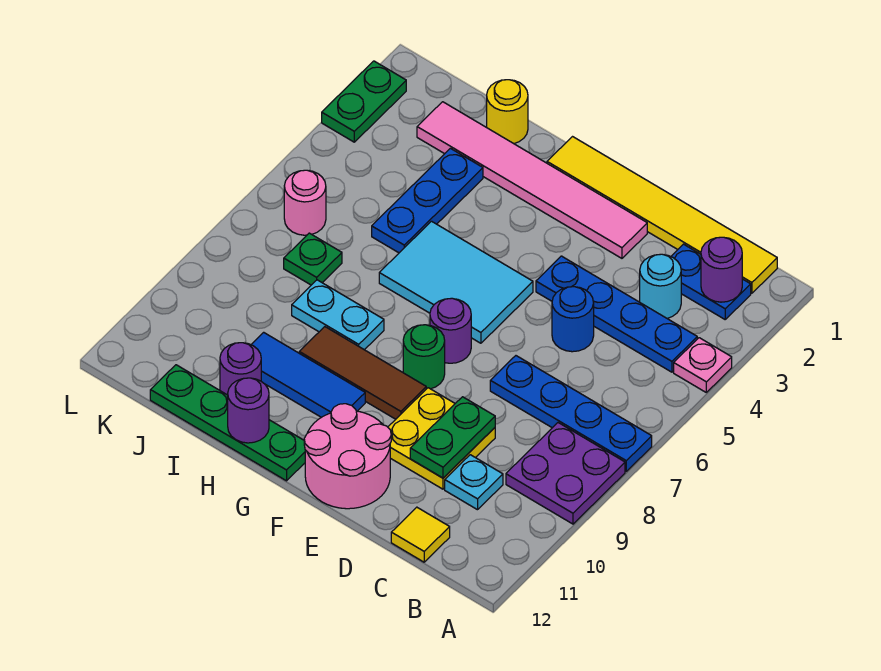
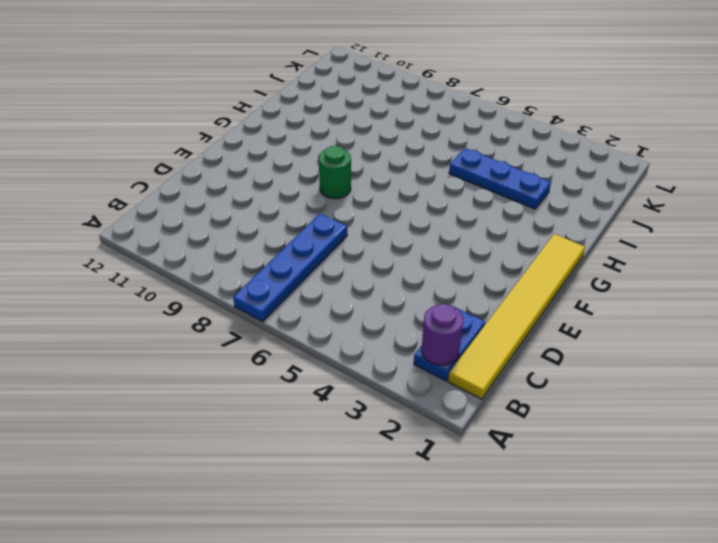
none -> pink plate A4 level 1
none -> purple plate A8:B9 level 1
none -> blue plate B4:E4 level 1

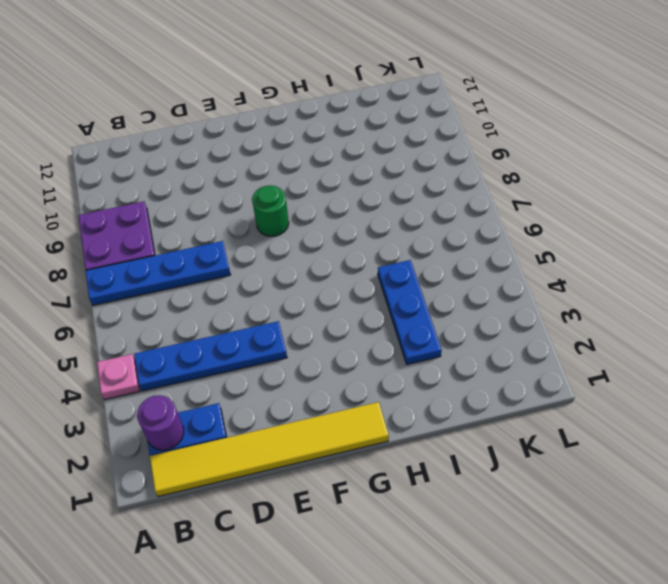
none -> cyan round brick C3 level 1
none -> cyan plate C10 level 1
none -> yellow tile C12 level 1

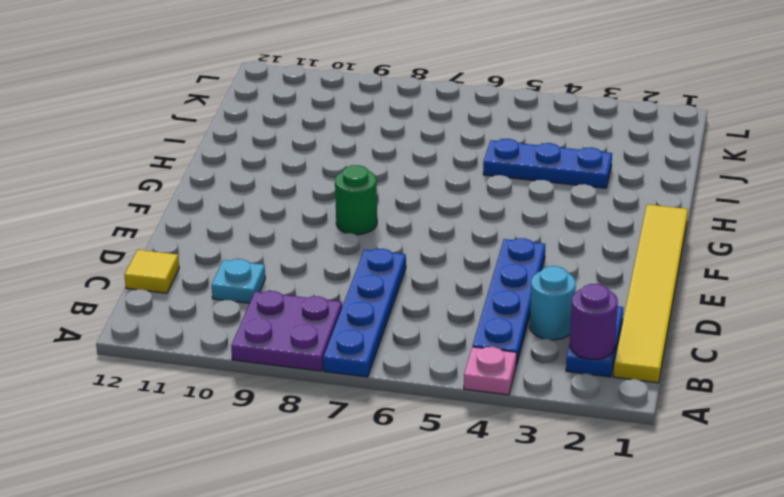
none -> blue round brick D5 level 1
none -> yellow plate D9:E10 level 1
none -> pink tile E2:J2 level 1

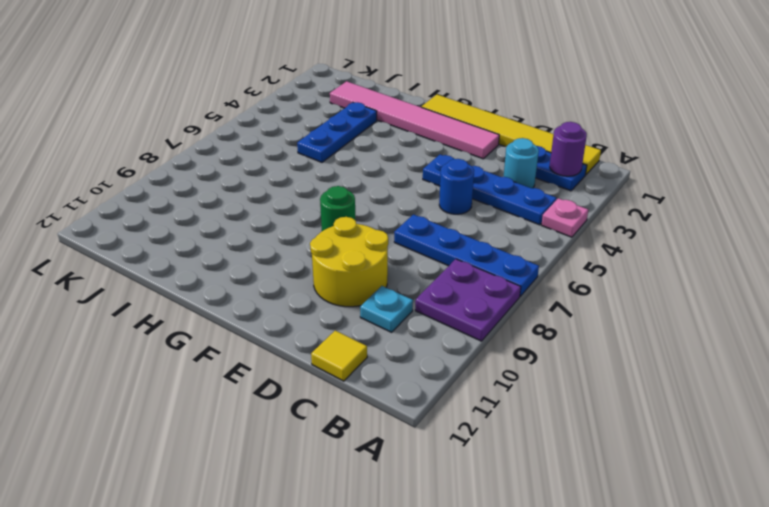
yellow round brick D9:E10 level 1 -> yellow plate D9:E10 level 1
none -> pink round brick E11:F12 level 1
none -> cyan tile F5:H6 level 1
none -> purple round brick F7 level 1

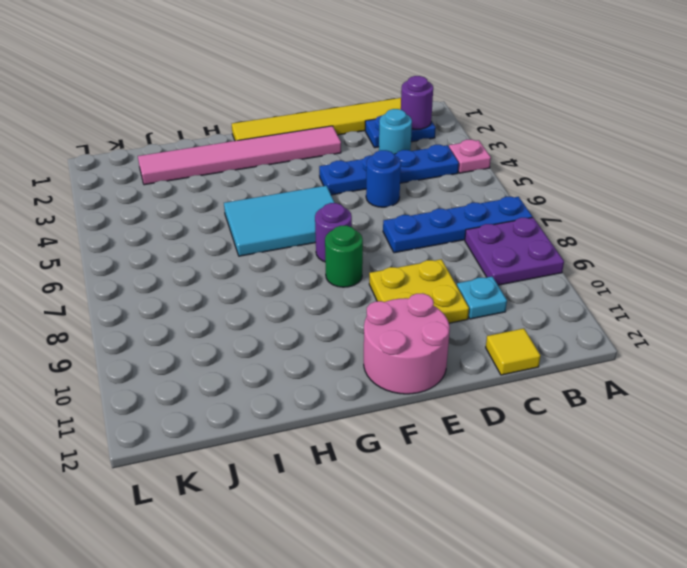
none -> brown tile F9:H9 level 1
none -> blue tile G10:I10 level 1
none -> green plate G12:J12 level 1

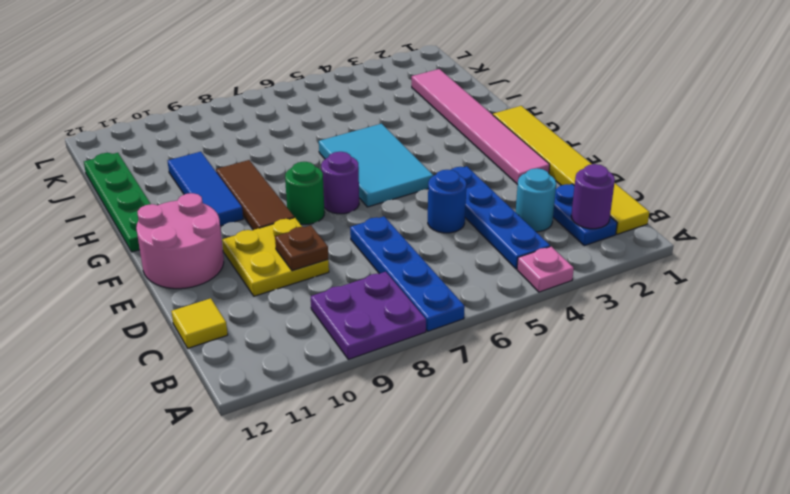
brown plate D9 level 2 -> green plate D9:D10 level 2
none -> cyan plate C10 level 1
none -> cyan plate H8:I8 level 1
none -> yellow round brick I1 level 1

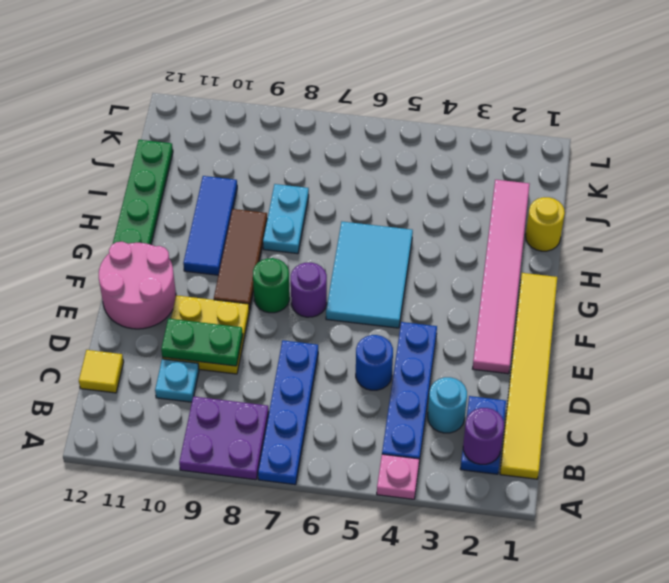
none -> blue plate I3:I5 level 1
none -> purple round brick I11 level 1
none -> green plate J7 level 1

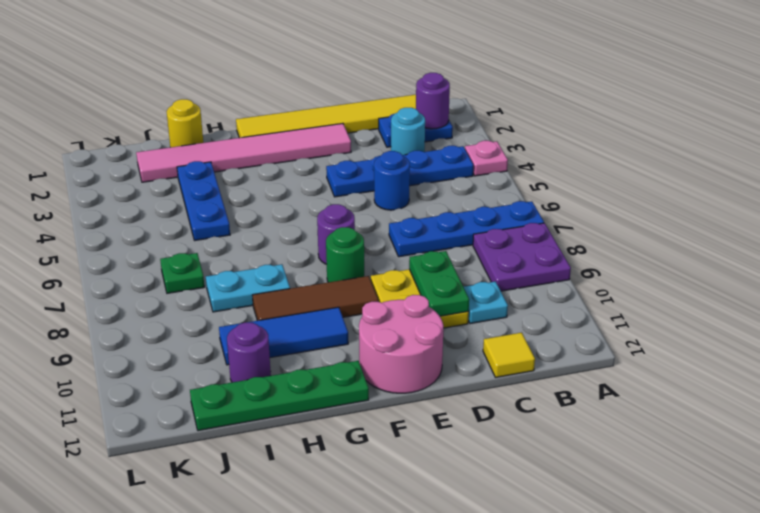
none -> cyan tile F5:H6 level 1
none -> pink round brick K6 level 1
none -> green plate L2:L3 level 1

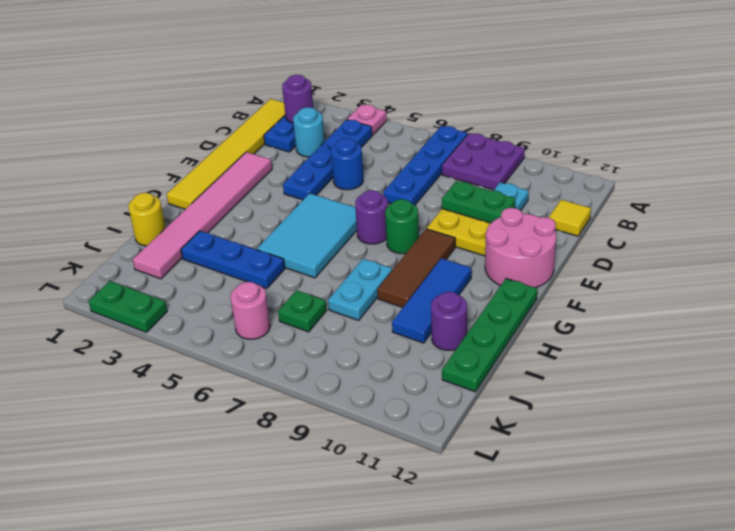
none -> purple round brick H12 level 2

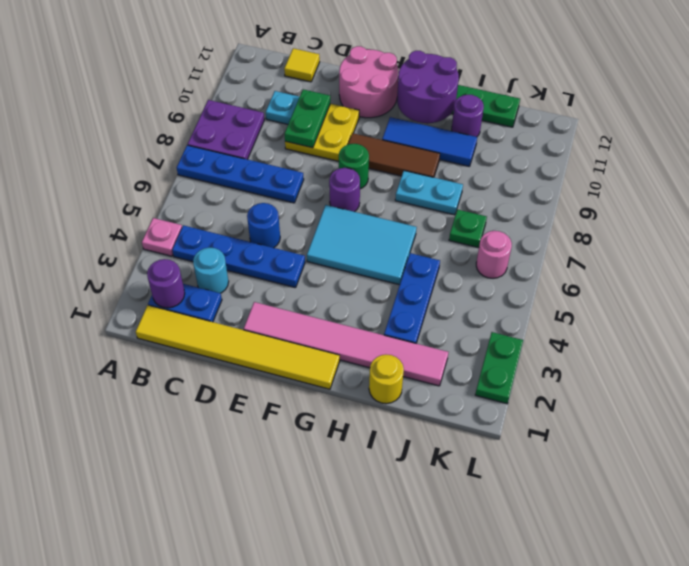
purple round brick G11:H12 level 2 -> purple round brick H12 level 2

